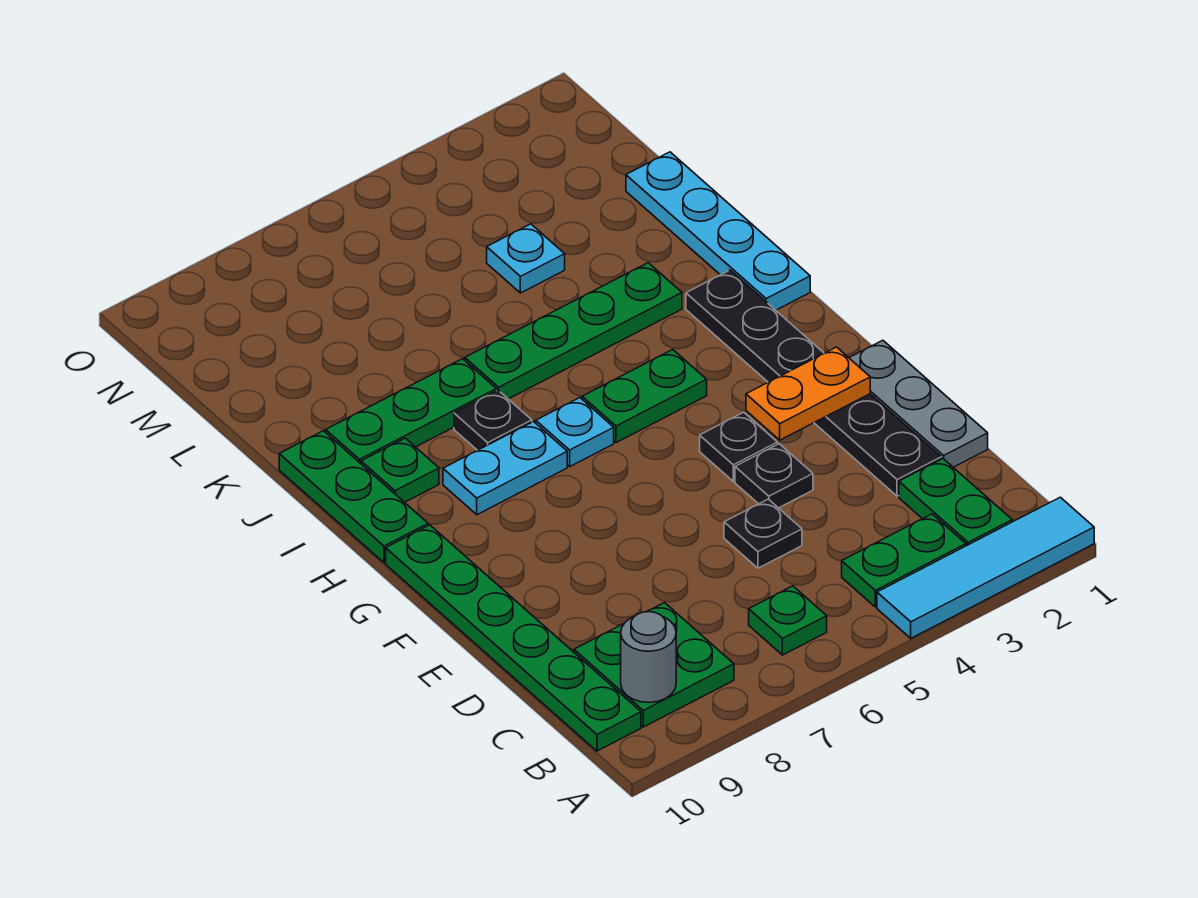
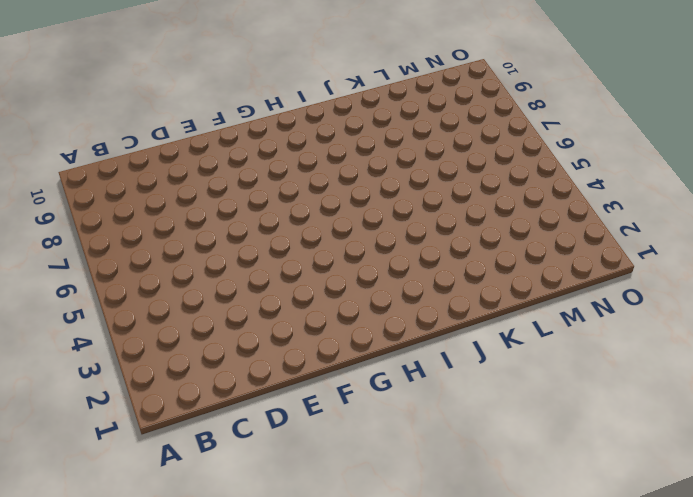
none -> cyan tile A1:A4 level 1
none -> green plate B2:C2 level 1
none -> green plate B3:B4 level 1

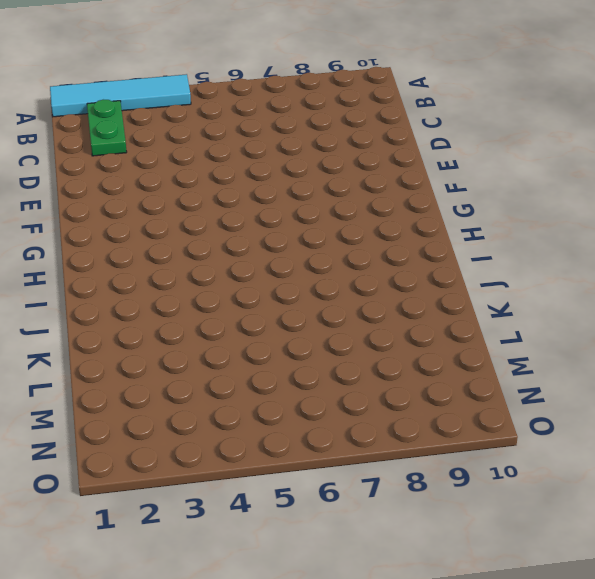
none -> green plate B3:B4 level 1
none -> green plate B6 level 1
none -> green plate B8:C9 level 1

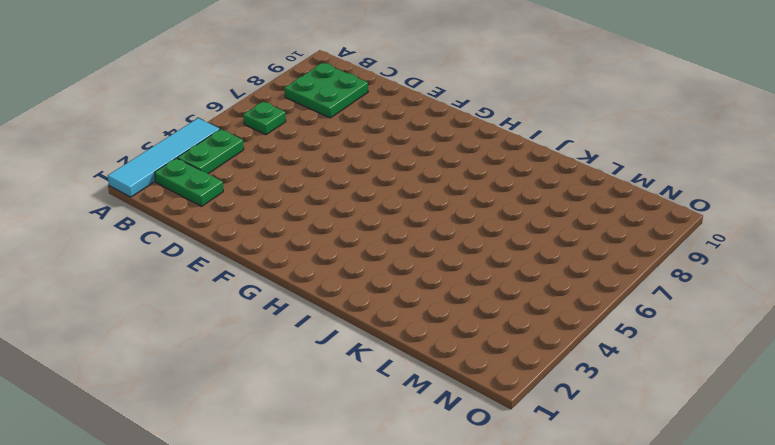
none -> green plate B10:G10 level 1
none -> grey plate D1:F1 level 1
none -> black plate D2:I2 level 1

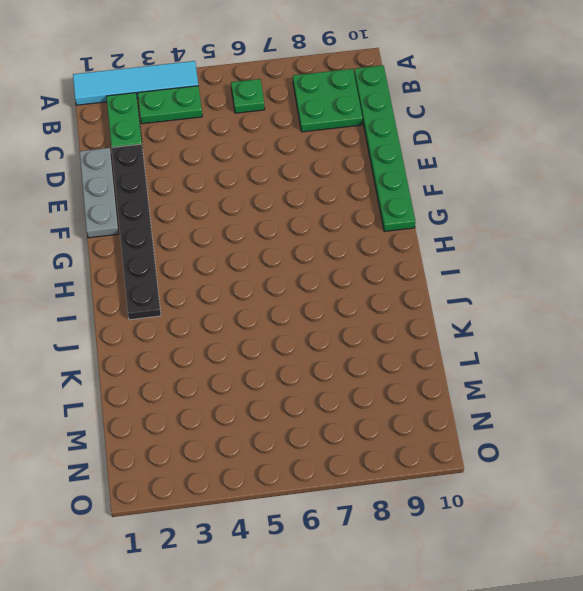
none -> black plate D5 level 1
none -> black plate E4 level 1
none -> black plate F4 level 1

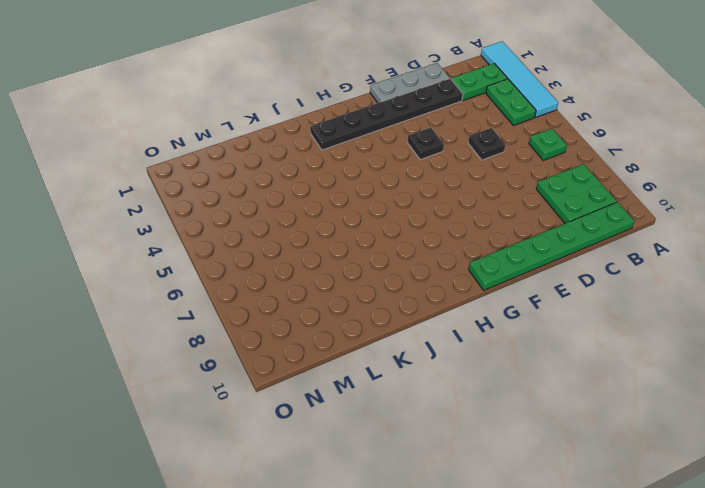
none -> black plate E4 level 1
none -> green plate H4:H5 level 1
none -> cyan plate H6 level 1

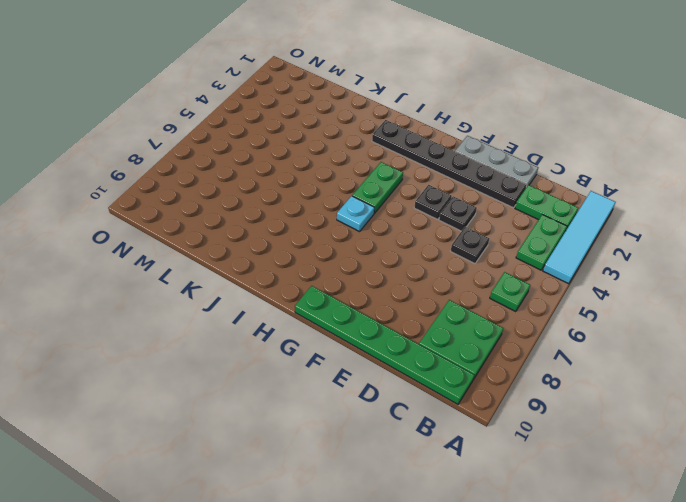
none -> cyan plate H7:H8 level 1
none -> green plate H10:J10 level 1
none -> cyan plate I1:L1 level 1

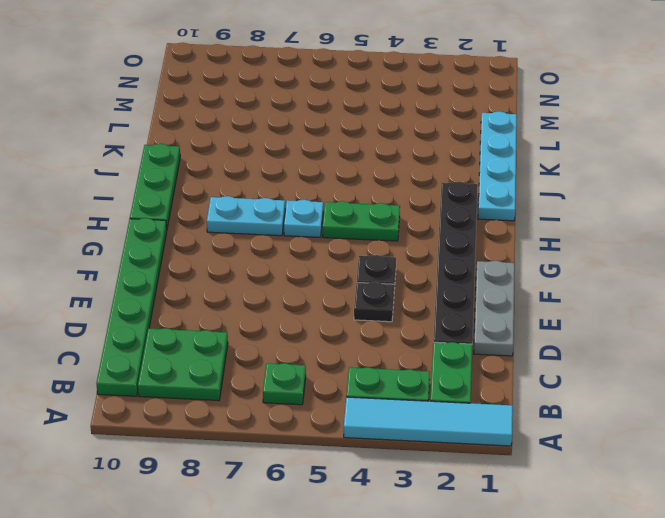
none -> black plate D5 level 1
none -> black plate I7 level 1
none -> green plate I9 level 1

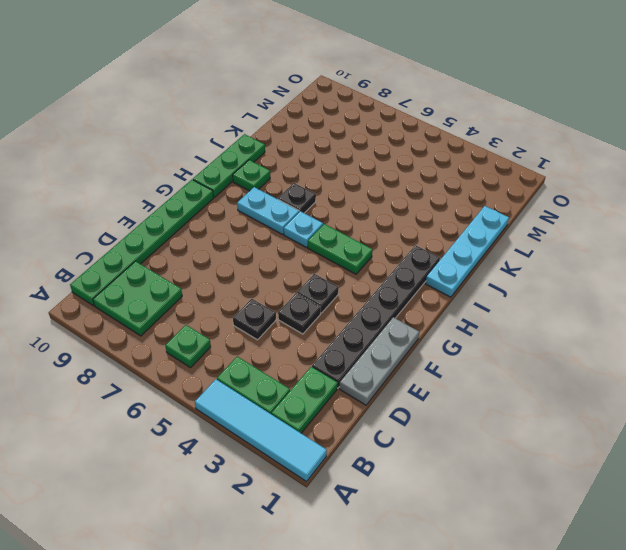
none -> green plate J3:J6 level 1
none -> green plate J7:J9 level 1
none -> cyan plate L4 level 1

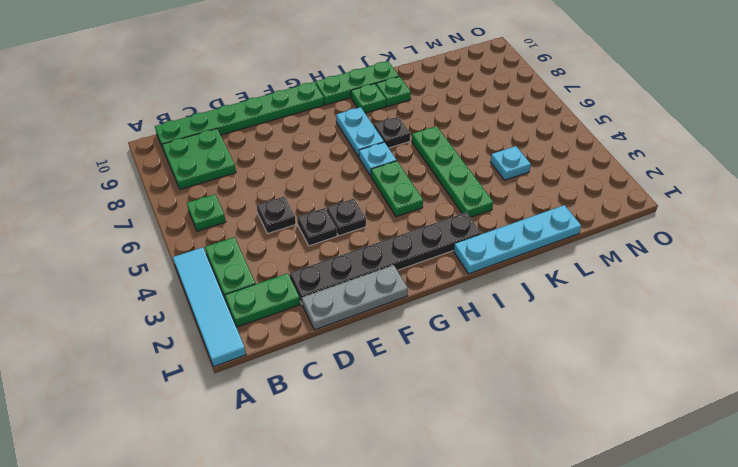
green plate J9 level 1 -> green plate J7:J9 level 1
none -> grey round brick B9 level 2
none -> orange plate F2:F3 level 2

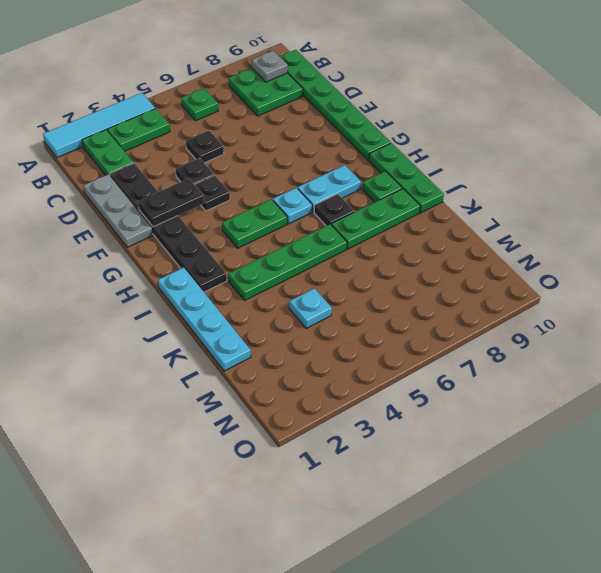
grey plate B9 level 2 -> grey round brick B9 level 2
black plate F2:F3 level 2 -> orange plate F2:F3 level 2

